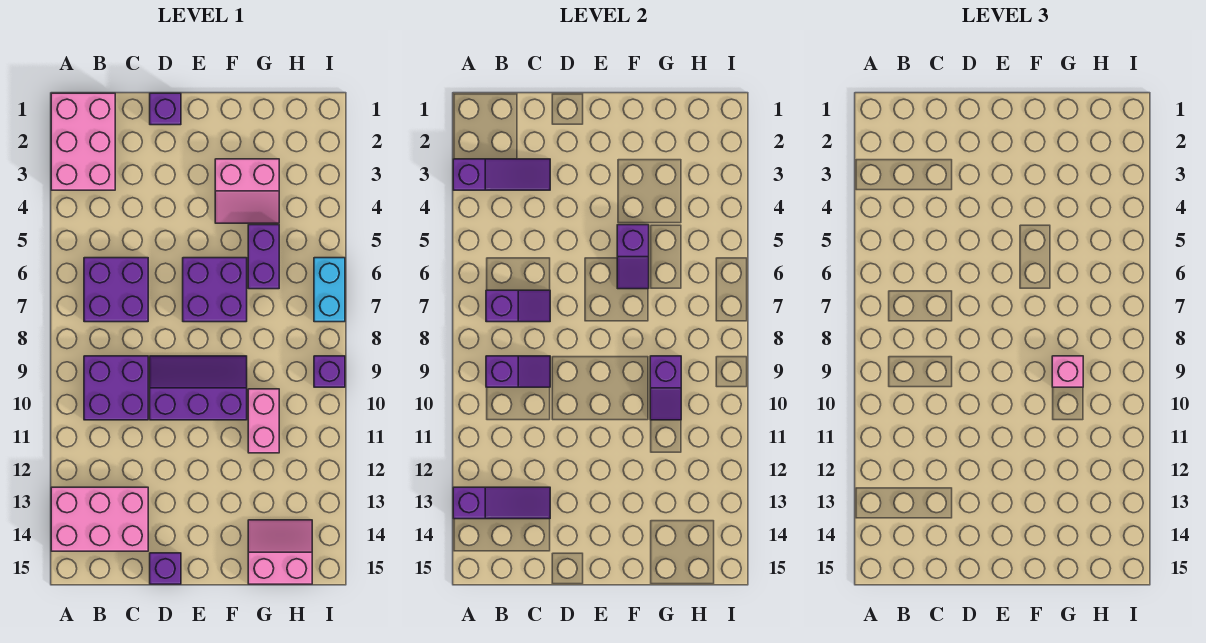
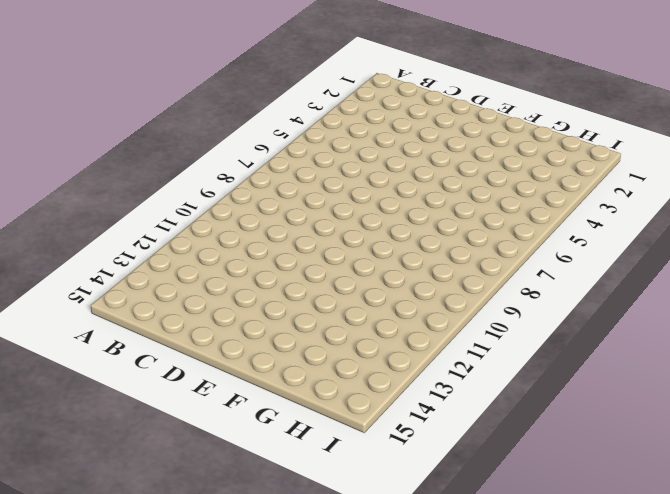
none -> pink brick A1:B3 level 1
none -> pink brick A13:C14 level 1
none -> purple brick B6:C7 level 1

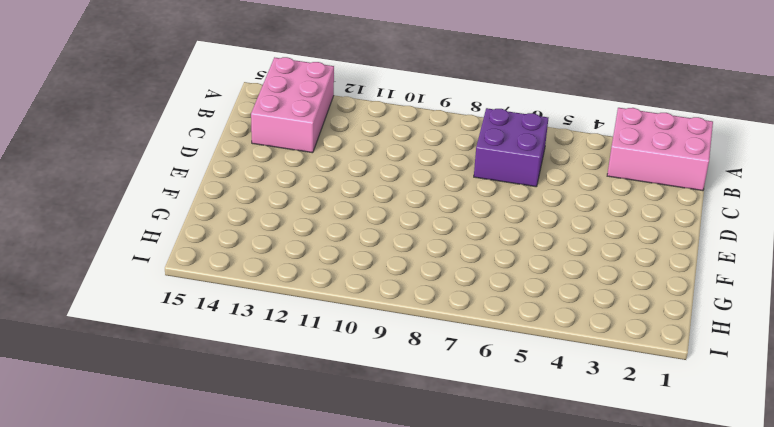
none -> purple brick B9:C10 level 1
none -> purple brick D1 level 1
none -> purple slope D9:F10 level 1 top 10

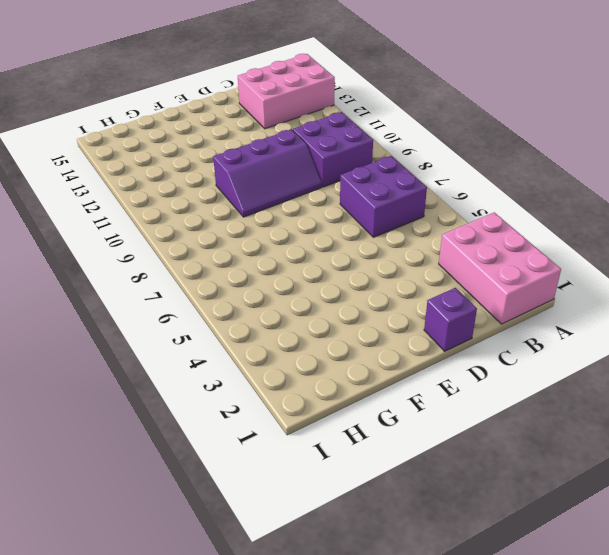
none -> purple brick D15 level 1
none -> purple brick E6:F7 level 1
none -> pink slope F3:G4 level 1 top 3

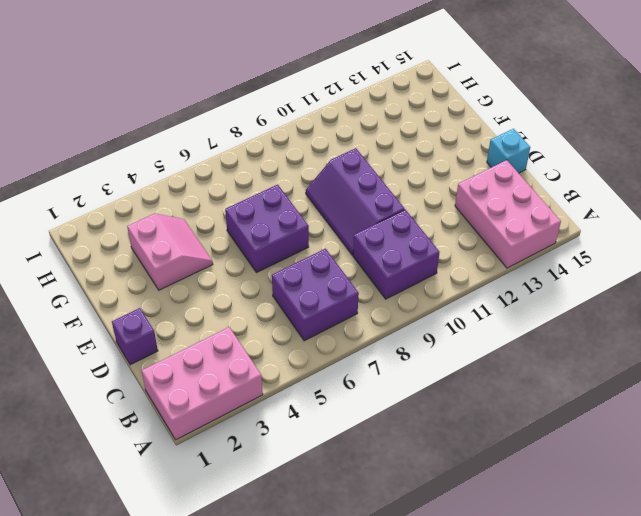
cyan brick D15 level 1 -> purple brick D15 level 1
none -> purple brick G5:G6 level 1
none -> pink brick G10:G11 level 1
none -> pink slope G14:H15 level 1 top 15

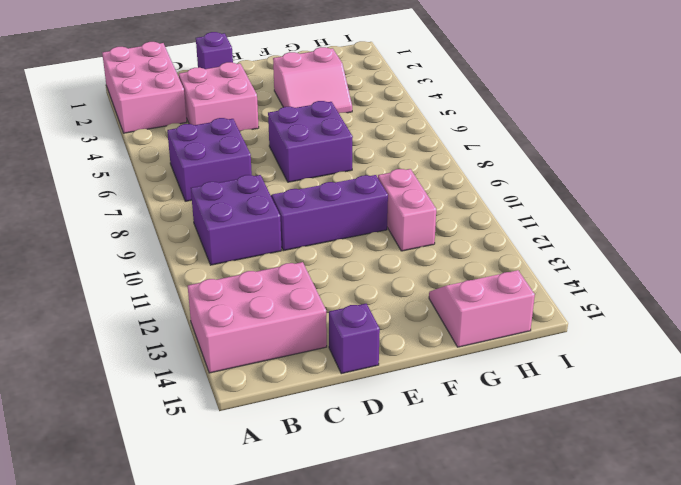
pink brick C3:D4 level 1 -> none
none -> purple brick G5:G6 level 1
none -> cyan brick I6:I7 level 1
none -> purple brick I9 level 1

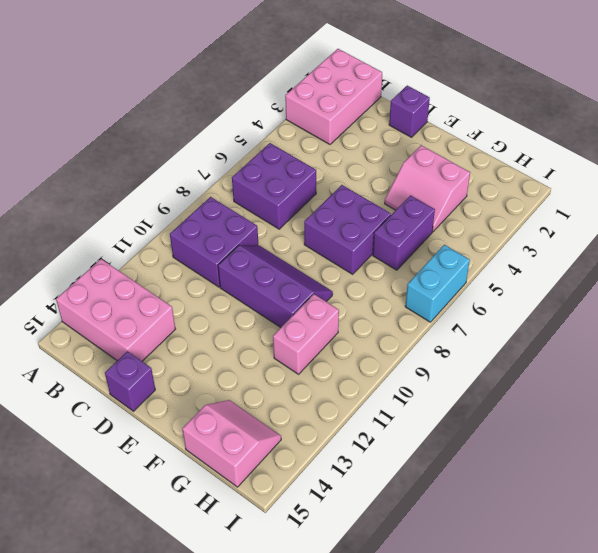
none -> purple brick I9 level 1
none -> purple slope A3:C3 level 2 top A
none -> purple slope A13:C13 level 2 top A

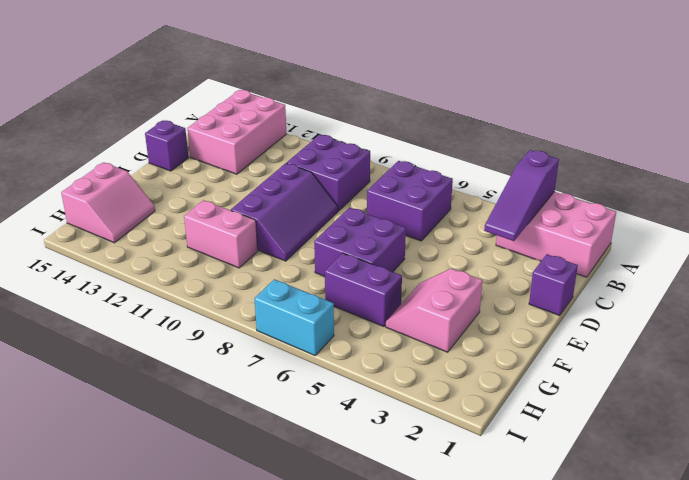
none -> purple brick I9 level 1
none -> purple slope A13:C13 level 2 top A
none -> purple slope B7:C7 level 2 top B

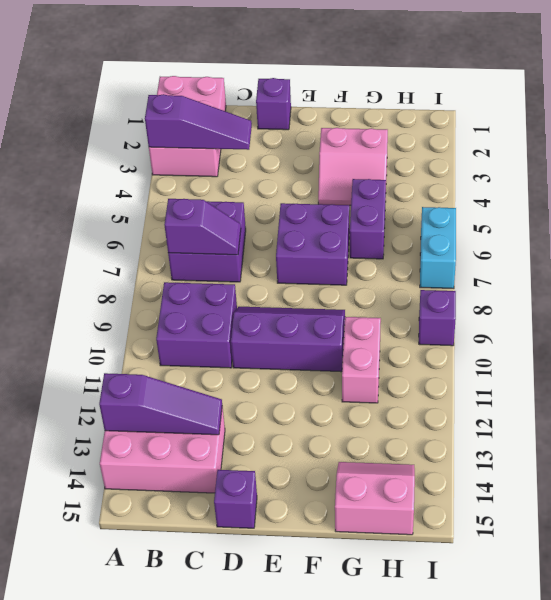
none -> purple slope B9:C9 level 2 top B
none -> purple slope F5:F6 level 2 top 5
none -> purple slope G9:G10 level 2 top 9

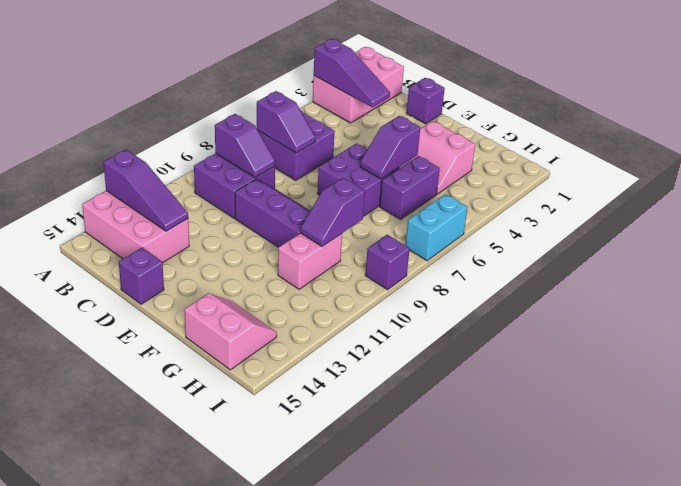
none -> pink brick G9 level 3

